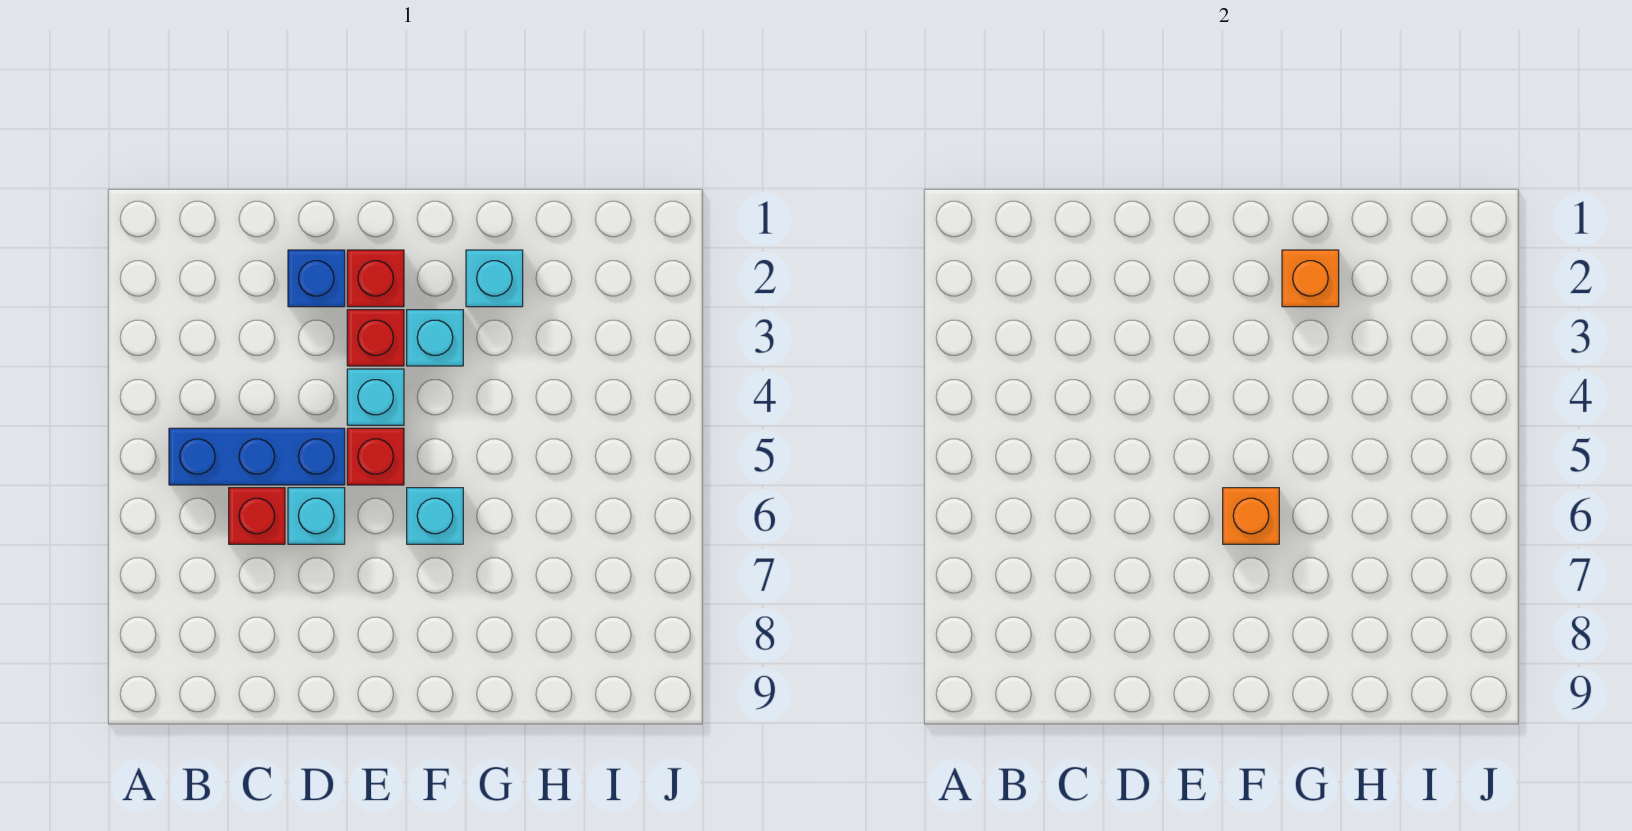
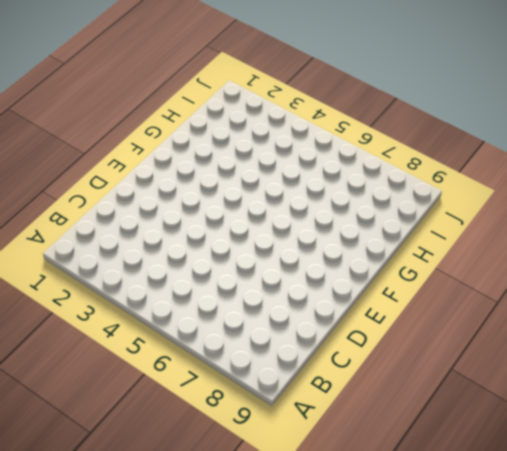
none -> blue brick B5:D5 level 1
none -> red brick C6 level 1
none -> blue brick D2 level 1

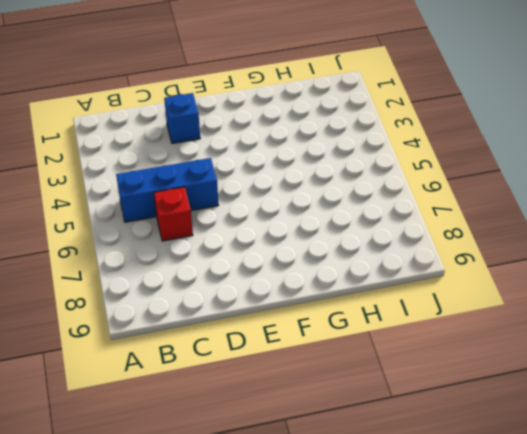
none -> cyan brick D6 level 1
none -> red brick E2 level 1
none -> red brick E3 level 1

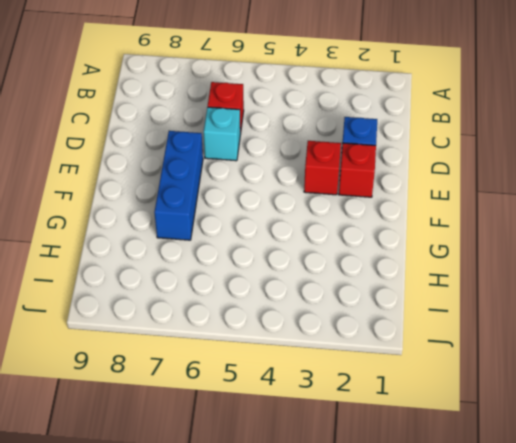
blue brick E7:G7 level 1 -> blue brick B5:D5 level 1
none -> cyan brick E4 level 1
none -> red brick E5 level 1
none -> cyan brick F3 level 1

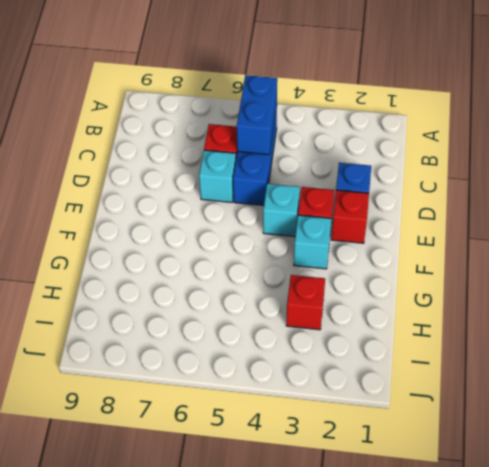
blue brick B5:C5 level 2 -> none
red brick H3 level 1 -> red brick E5 level 1
none -> cyan brick F6 level 1
none -> cyan brick G2 level 1
none -> orange brick F6 level 2

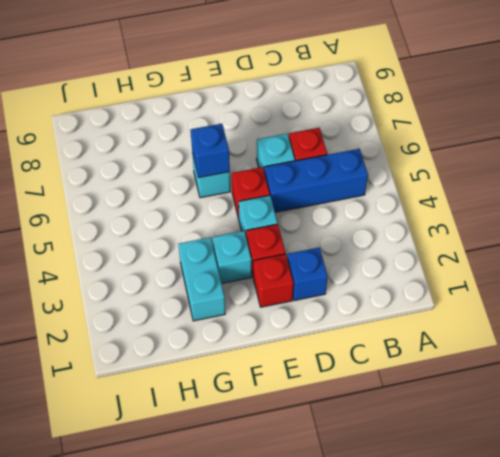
blue brick F6 level 2 -> orange brick F6 level 2
cyan brick G2:G3 level 1 -> cyan brick G2 level 1
none -> orange brick G2 level 2

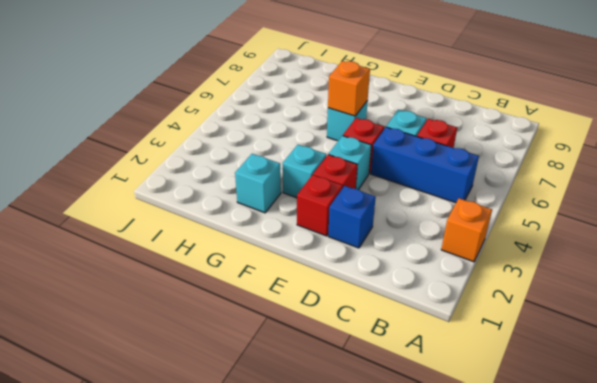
orange brick A3 level 1 -> orange brick G2 level 2

